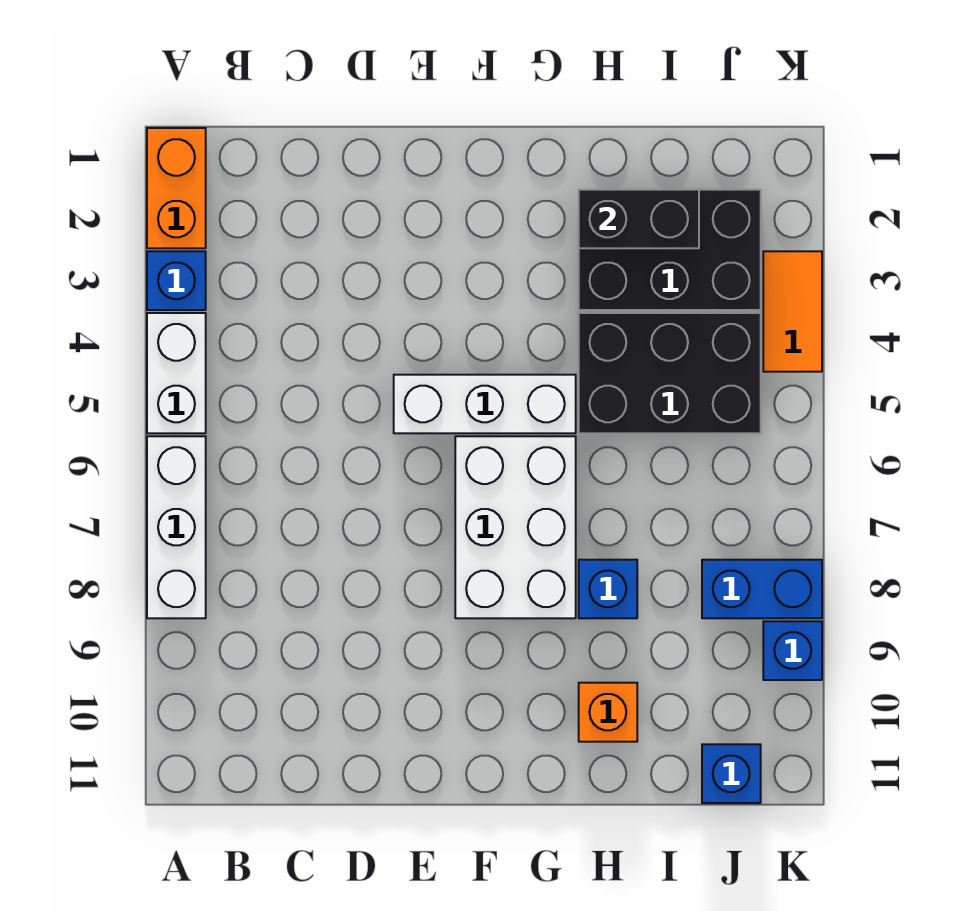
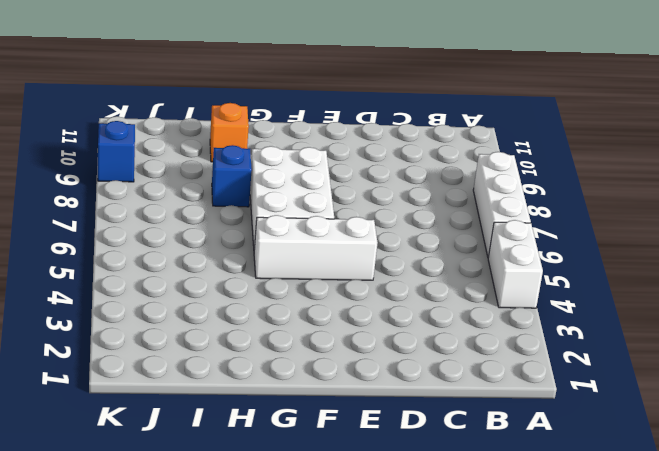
none -> orange brick A1:A2 level 1
none -> blue brick A3 level 1
none -> black brick H2:J3 level 1

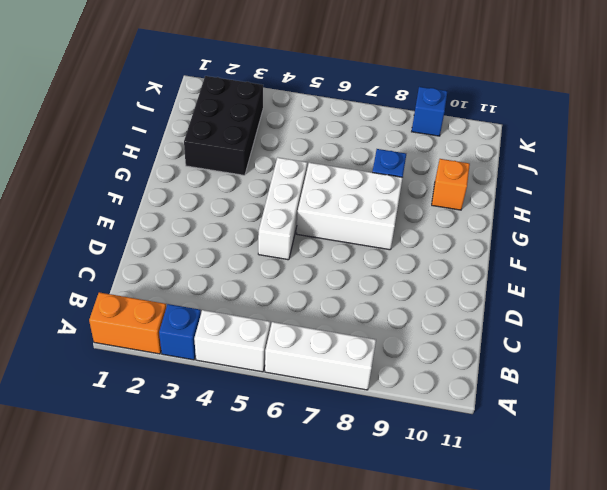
none -> black brick H4:J5 level 1
none -> blue brick J8:K8 level 1
none -> blue brick J11 level 1

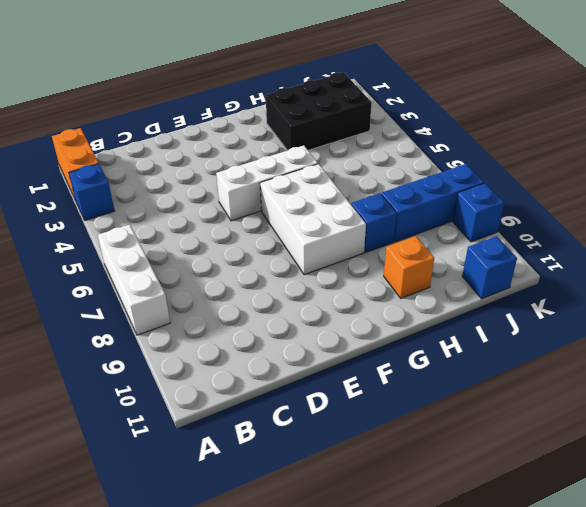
blue brick I8:K8 level 1 -> blue brick J8:K8 level 1
none -> white brick A4:A5 level 1
none -> black brick H4:J5 level 1
none -> orange tile K3:K4 level 1

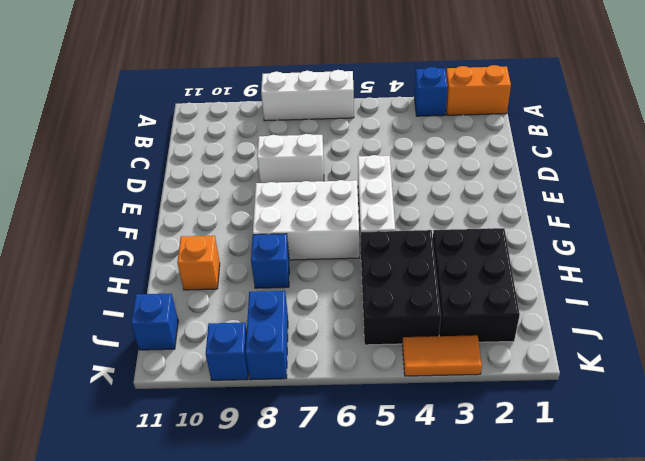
white brick D7:D8 level 1 -> white brick A4:A5 level 1
none -> black brick H2:I2 level 2

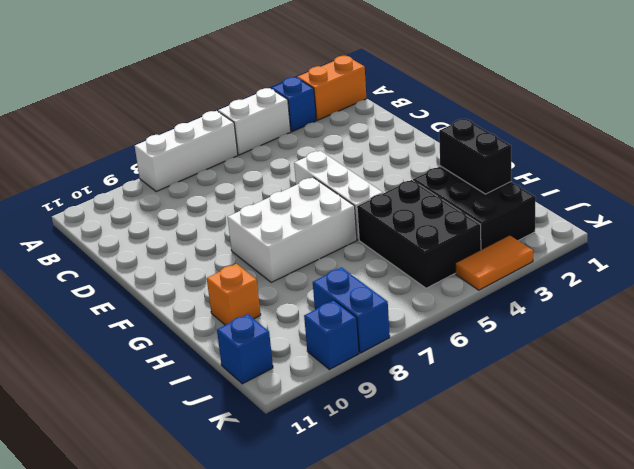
none -> blue brick H8 level 1

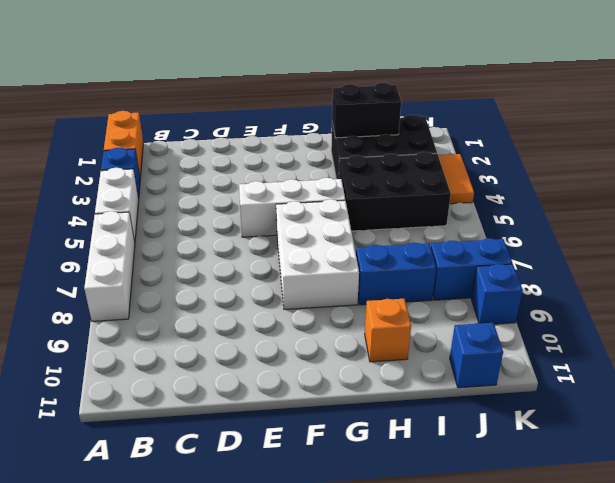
blue brick H8:I8 level 1 -> blue brick H8 level 1

